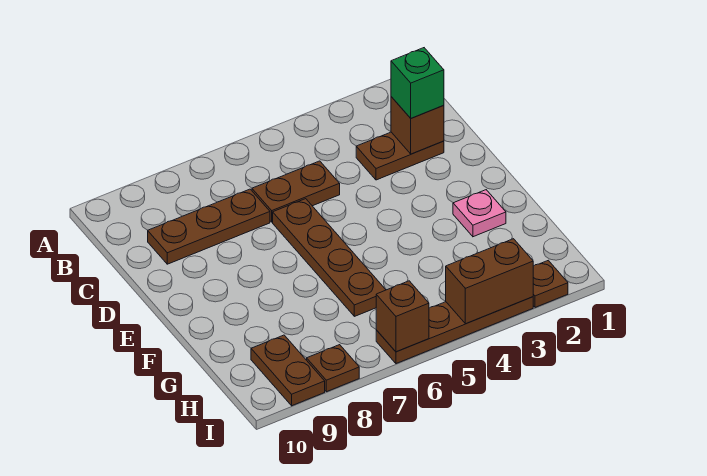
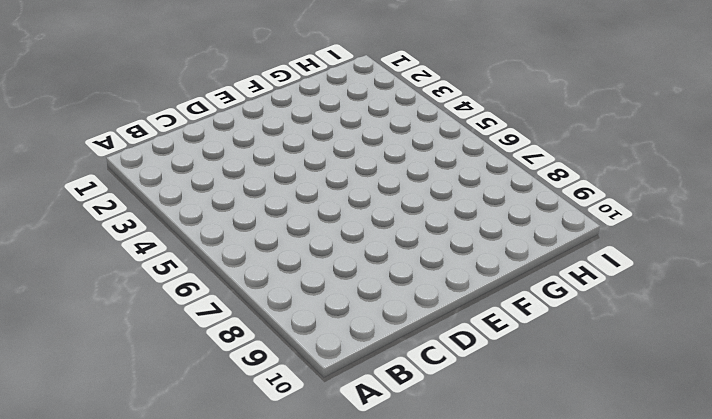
none -> brown plate C2:C3 level 1
none -> brown plate C5:C6 level 1
none -> brown plate C7:C9 level 1

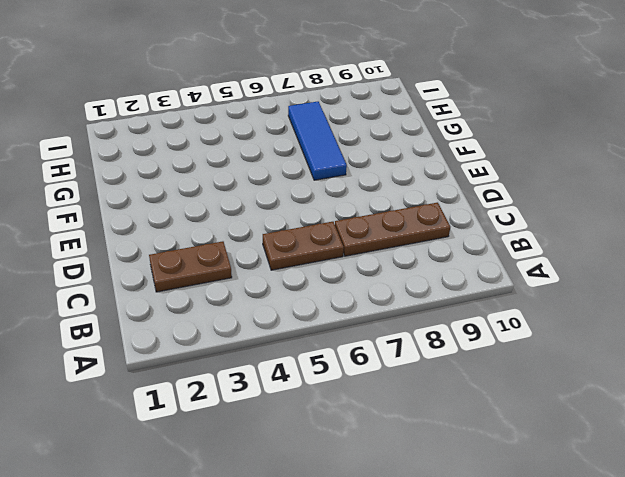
blue tile F7:H7 level 1 -> none
none -> brown plate D6:G6 level 1
none -> pink plate F2 level 1
none -> brown plate H9:I9 level 1

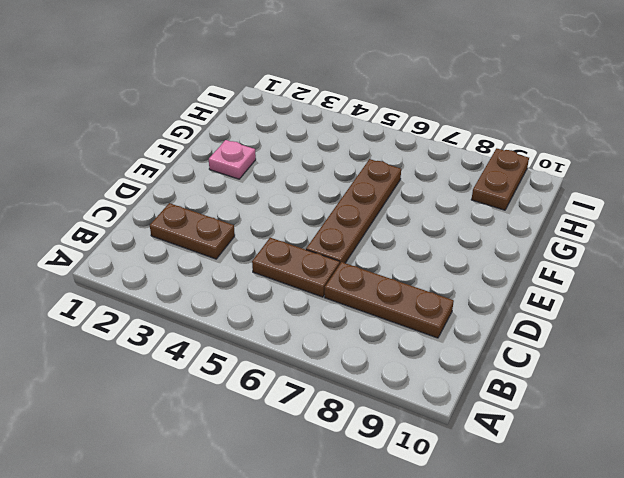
none -> brown plate I2 level 1
none -> brown plate I3:I6 level 1
none -> brown plate I8 level 1

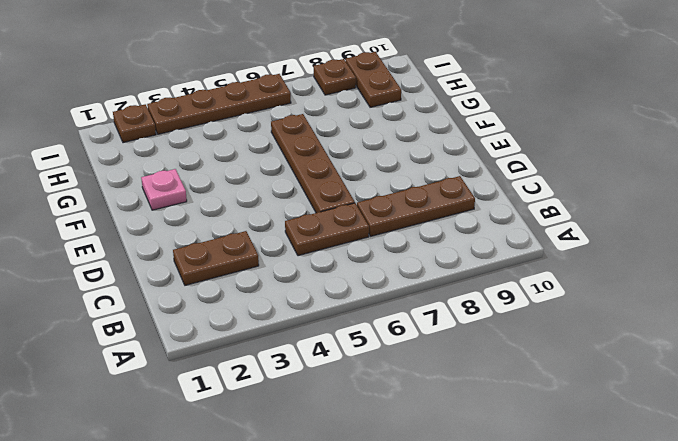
none -> brown brick C2 level 2
none -> brown brick I3:I4 level 2
none -> brown brick I6 level 2

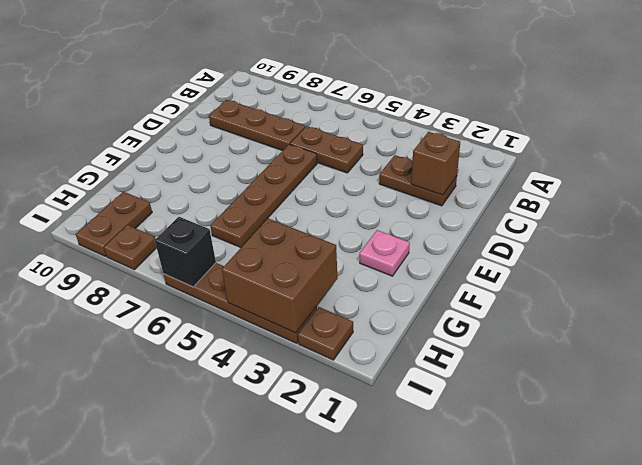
brown brick H3:I4 level 2 -> brown brick I3:I4 level 2
black brick I6 level 2 -> brown brick I6 level 2
none -> green brick C2 level 3

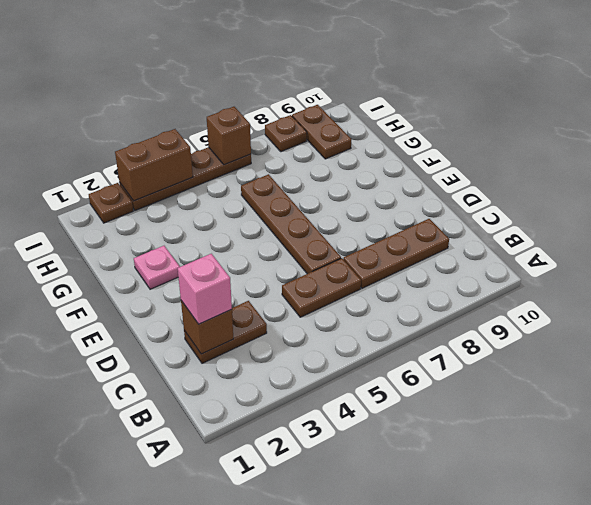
pink brick C2 level 3 -> green brick C2 level 3

